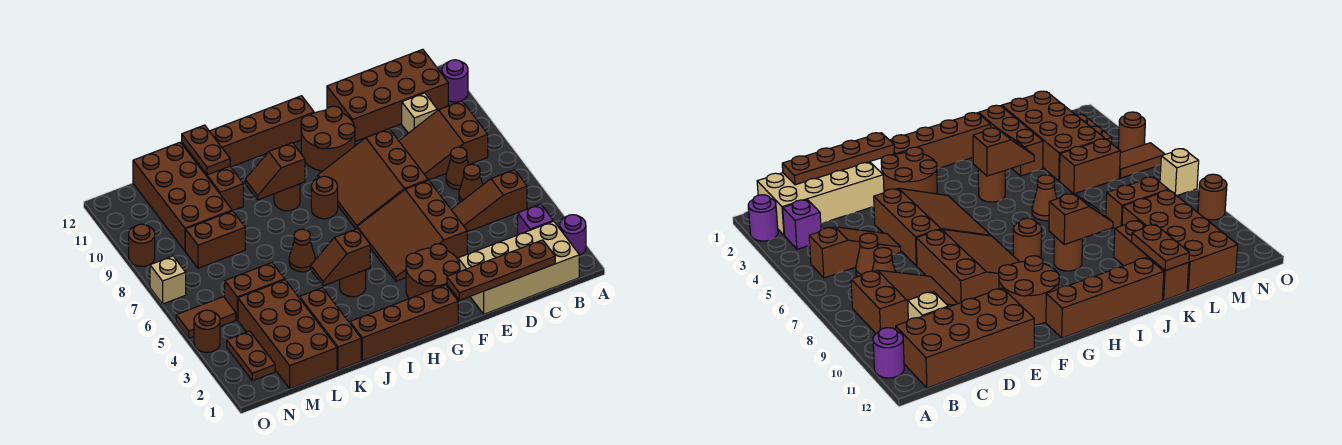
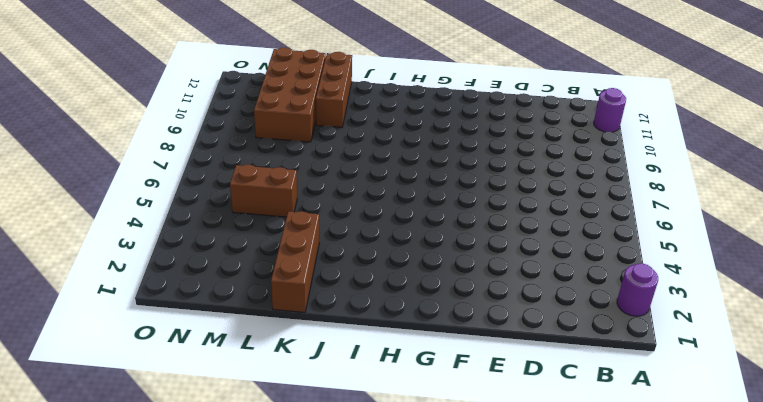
none -> tan brick B1:E2 level 1
none -> purple brick B3 level 1
none -> brown slope B5:D5 level 1 top B
none -> brown slope B8:D9 level 1 top B

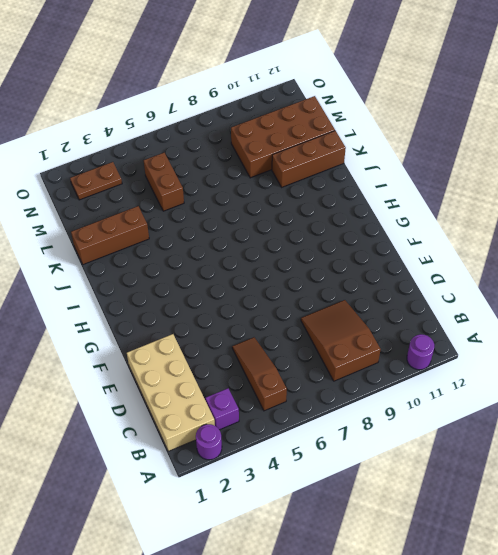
none -> brown brick B11:E12 level 1
none -> brown cone C6 level 1
none -> brown cone C7 level 1
none -> tan brick C10 level 1

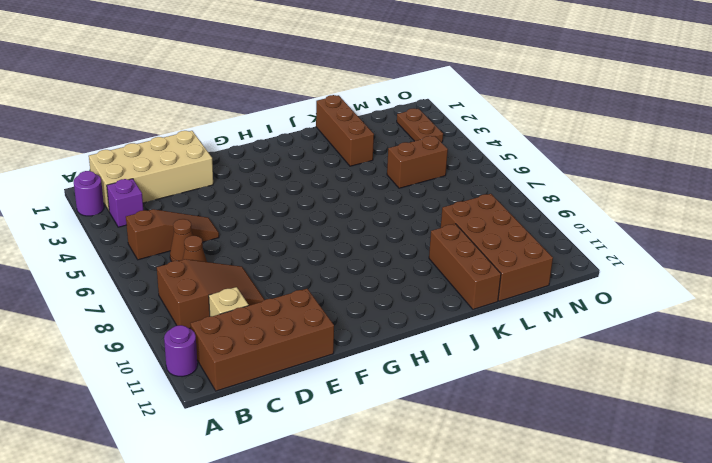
none -> brown slope E4:G6 level 1 top E
none -> brown slope E7:G9 level 1 top E
none -> brown round brick F2:G3 level 1
none -> brown round brick F10:G11 level 1

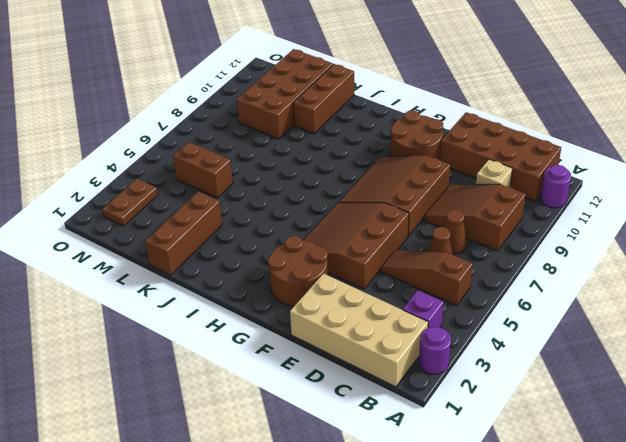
none -> brown brick G1:J1 level 1
none -> brown brick G12:J12 level 1
none -> brown round brick H8 level 1
none -> brown round brick I4 level 1

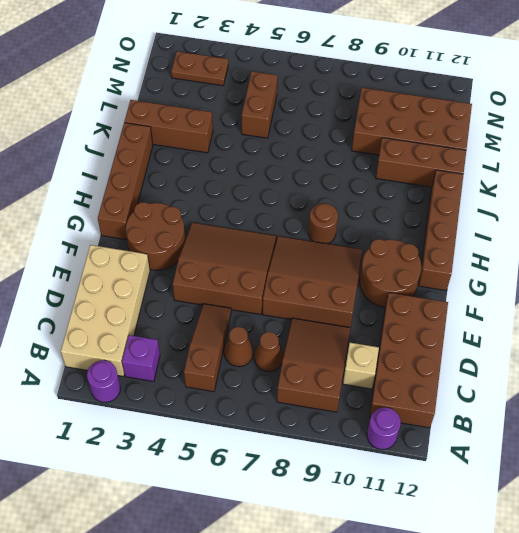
none -> brown round brick I4 level 1
none -> brown round brick I9 level 1
none -> brown cone J6 level 1
none -> brown brick L1:M4 level 1

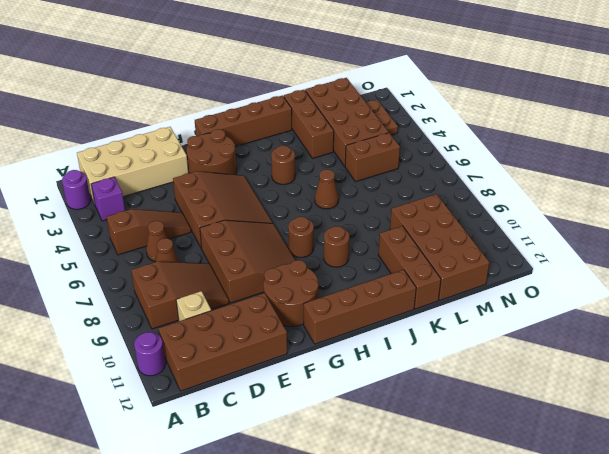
none -> brown brick L8:M8 level 1
none -> brown tile N5:O5 level 1
none -> brown round brick O4 level 1
none -> tan brick O7 level 1

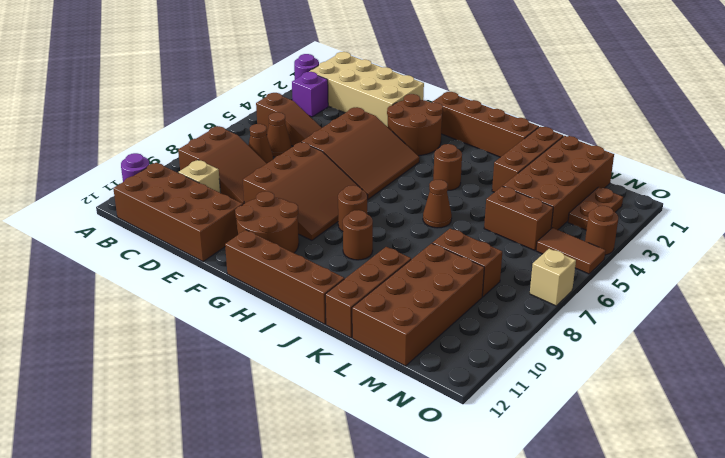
none -> brown round brick O9 level 1
none -> brown plate C1:F1 level 2
none -> brown slope I4:J4 level 2 top I
none -> brown slope I9:J9 level 2 top I

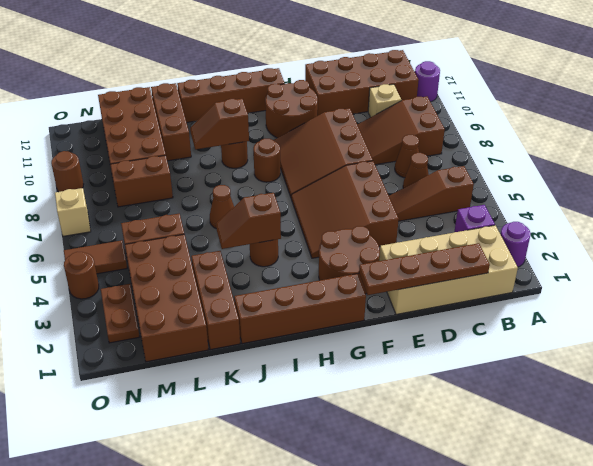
none -> brown plate K11:K12 level 2

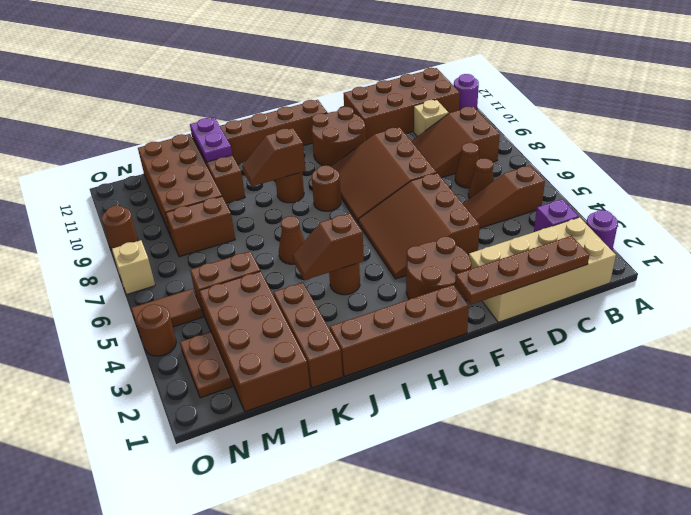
purple plate K11:K12 level 2 -> brown plate K11:K12 level 2

